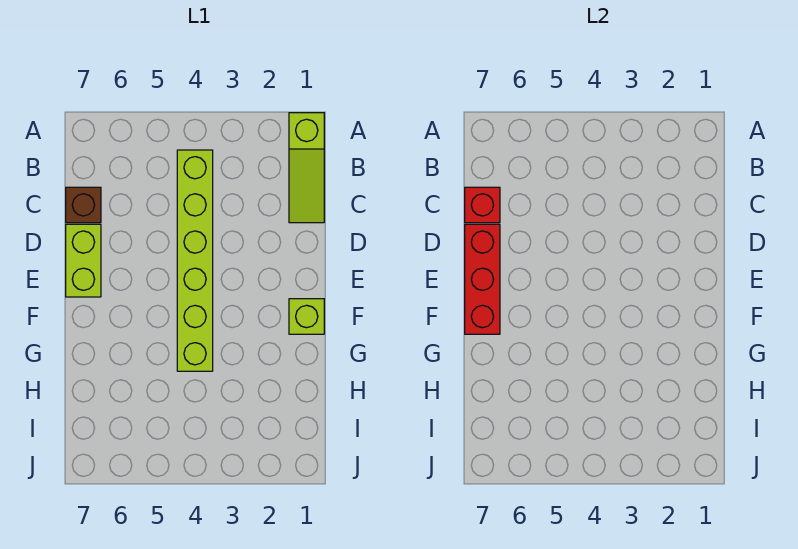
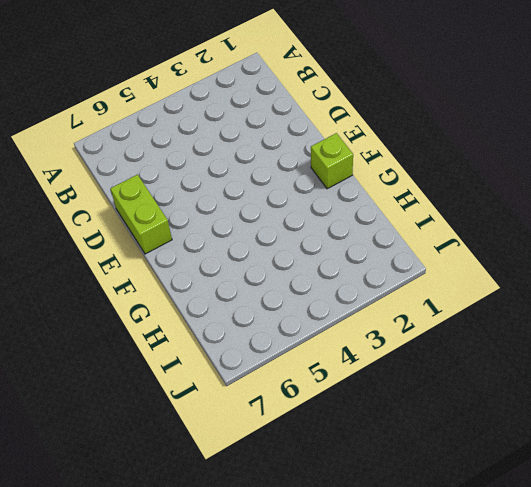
none -> lime slope A1:C1 level 1 top A
none -> lime brick B4:G4 level 1

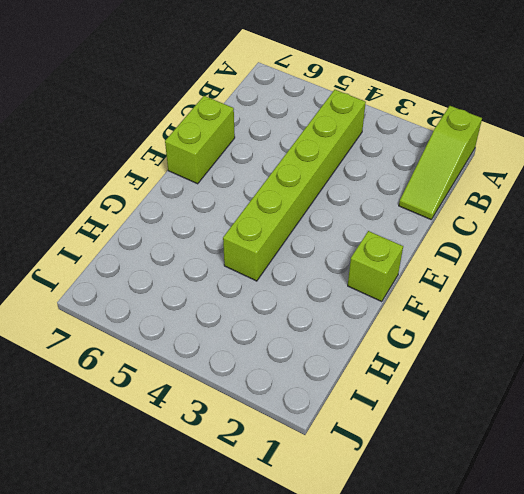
none -> brown brick C7 level 1
none -> red brick C7 level 2

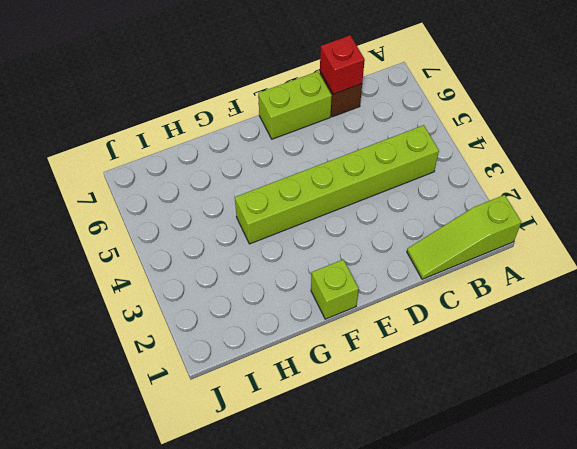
none -> red brick D7:F7 level 2

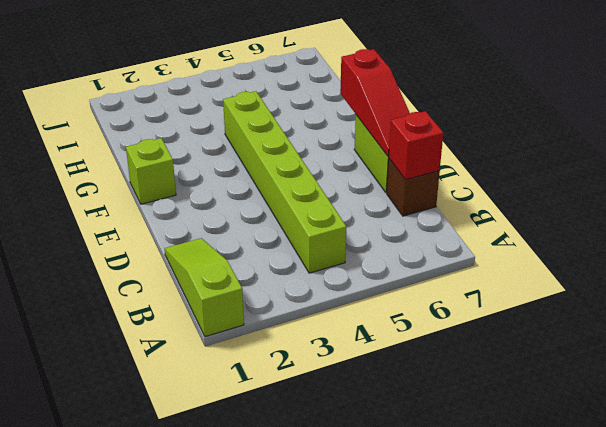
red slope D7:F7 level 2 top F -> red brick D7:F7 level 2

